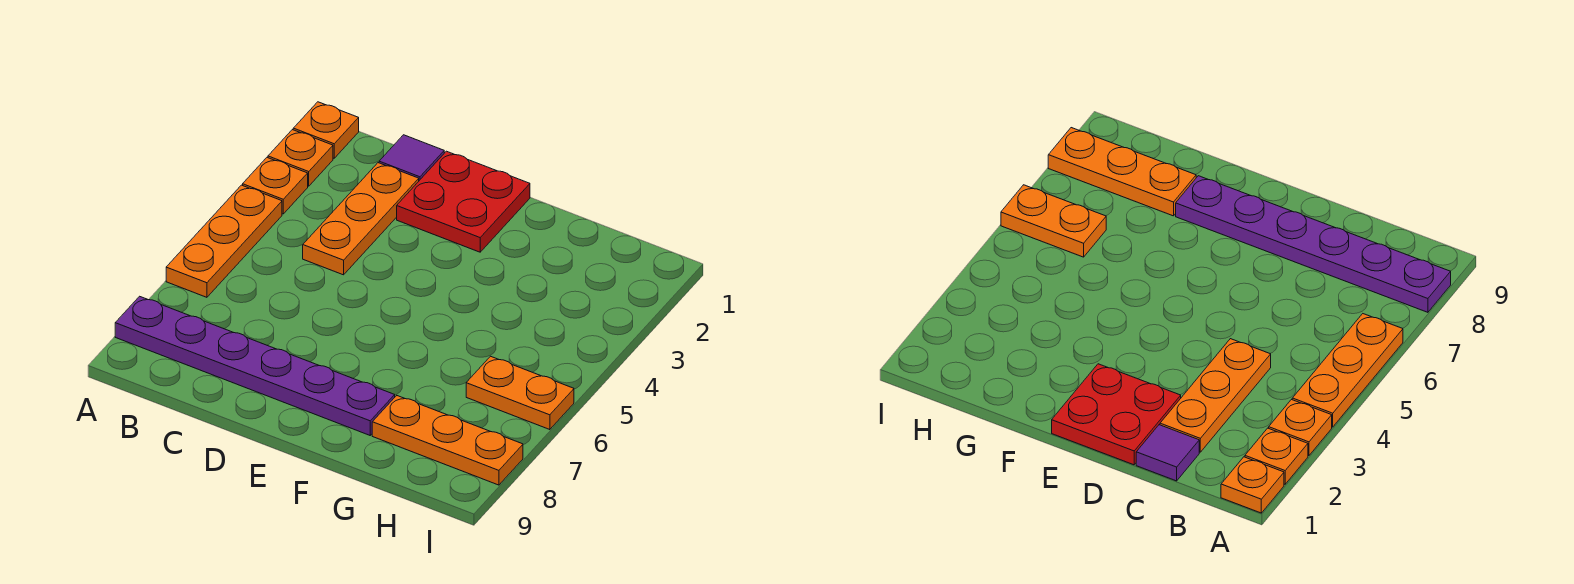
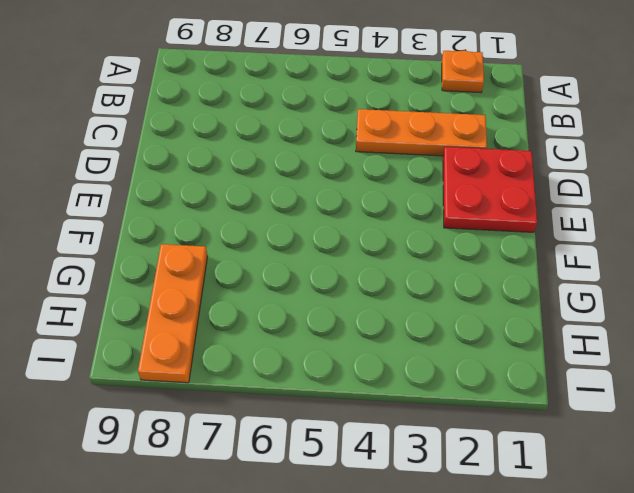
none -> orange plate A1 level 1
none -> orange plate A3 level 1

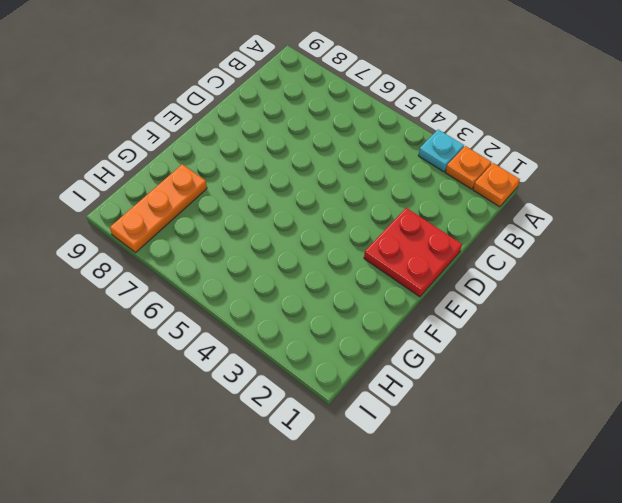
cyan plate A3 level 1 -> orange plate A3 level 1
none -> orange plate A4:A6 level 1
none -> purple plate A8:F8 level 1

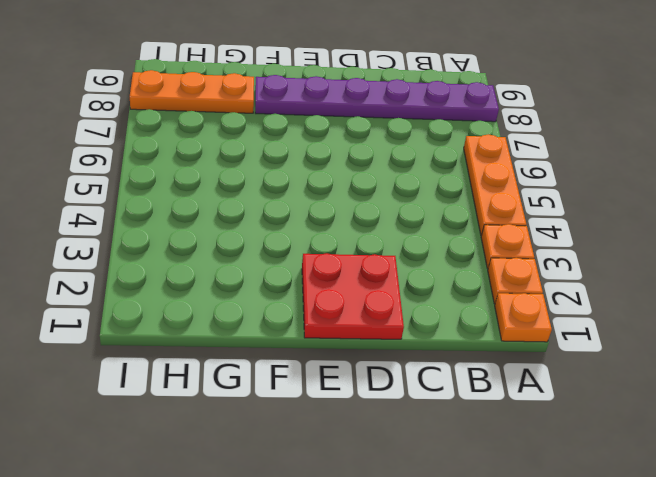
none -> purple tile C1 level 1
none -> orange plate C2:C4 level 1

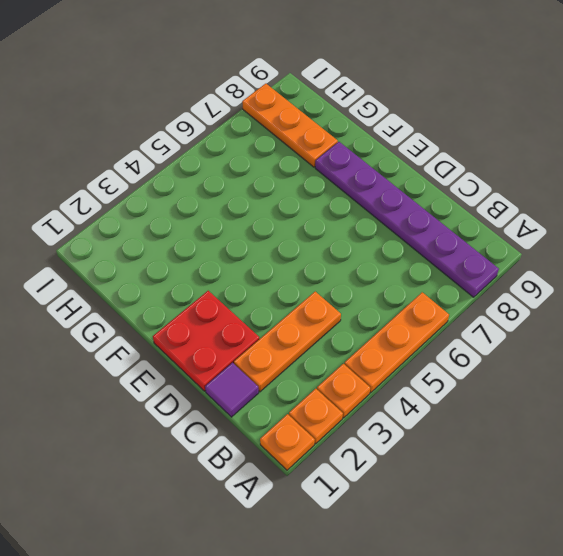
none -> orange plate H6:I6 level 1

